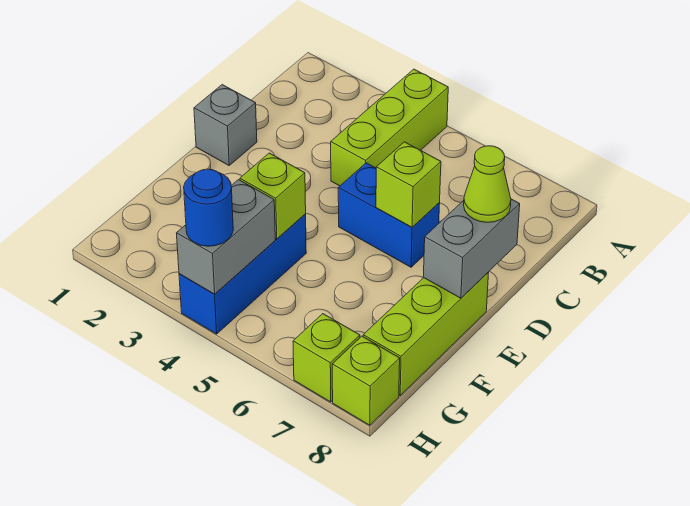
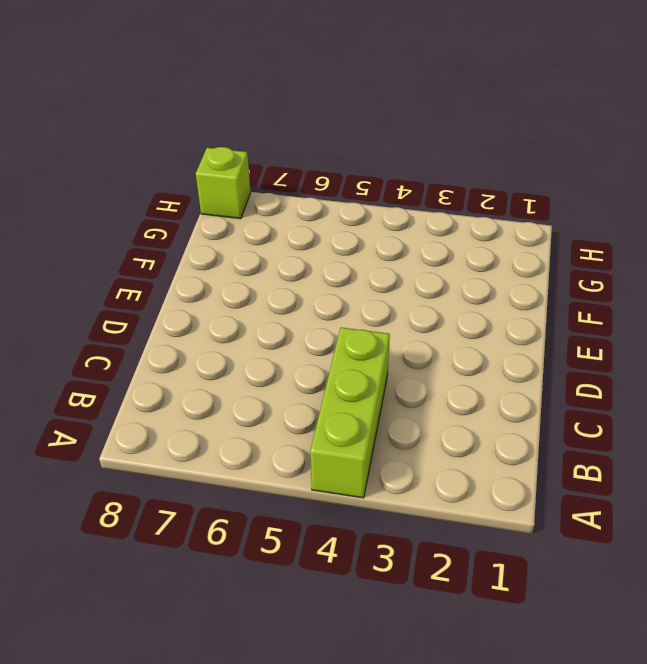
none -> grey brick D1 level 1
none -> blue brick D5:D6 level 1
none -> lime brick E8:G8 level 1

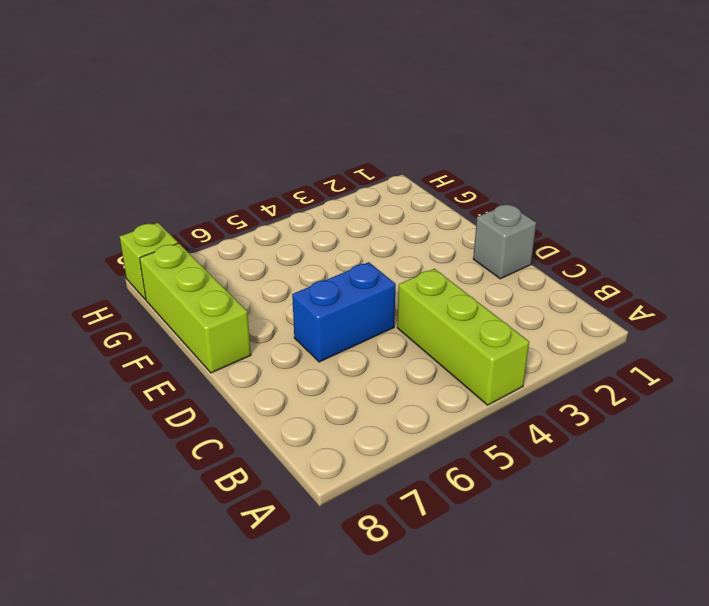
none -> blue brick F4:H4 level 1
none -> lime brick H7 level 1
none -> lime brick D6 level 2

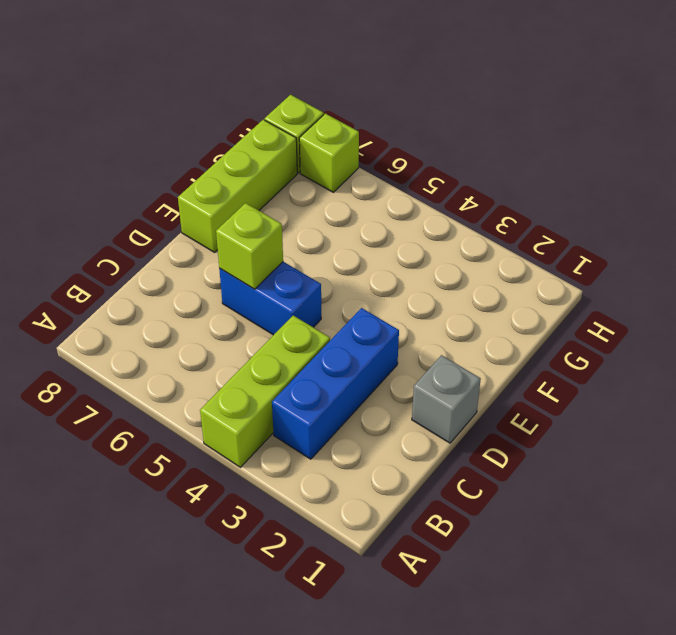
blue brick B3:D3 level 1 -> blue brick F4:H4 level 1
none -> grey brick D8:E8 level 2
none -> lime brick F4 level 2
none -> grey brick G4:H4 level 2

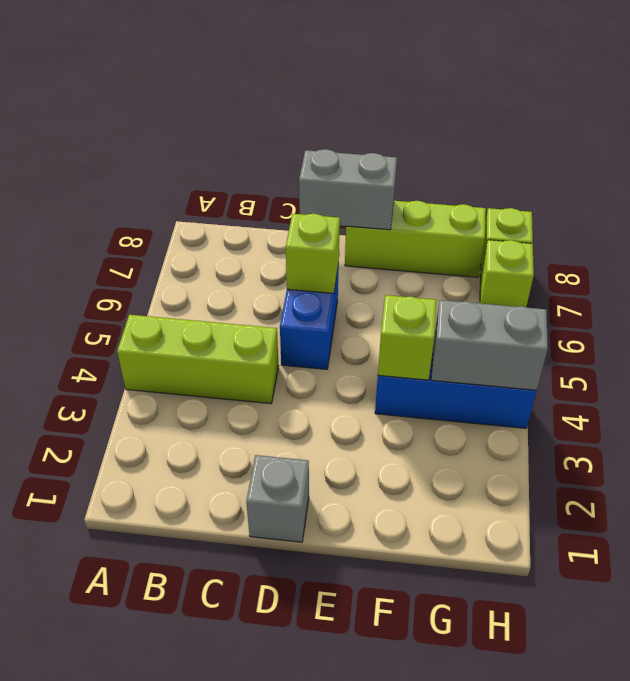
none -> lime cone D8 level 3
none -> blue round brick H4 level 3

